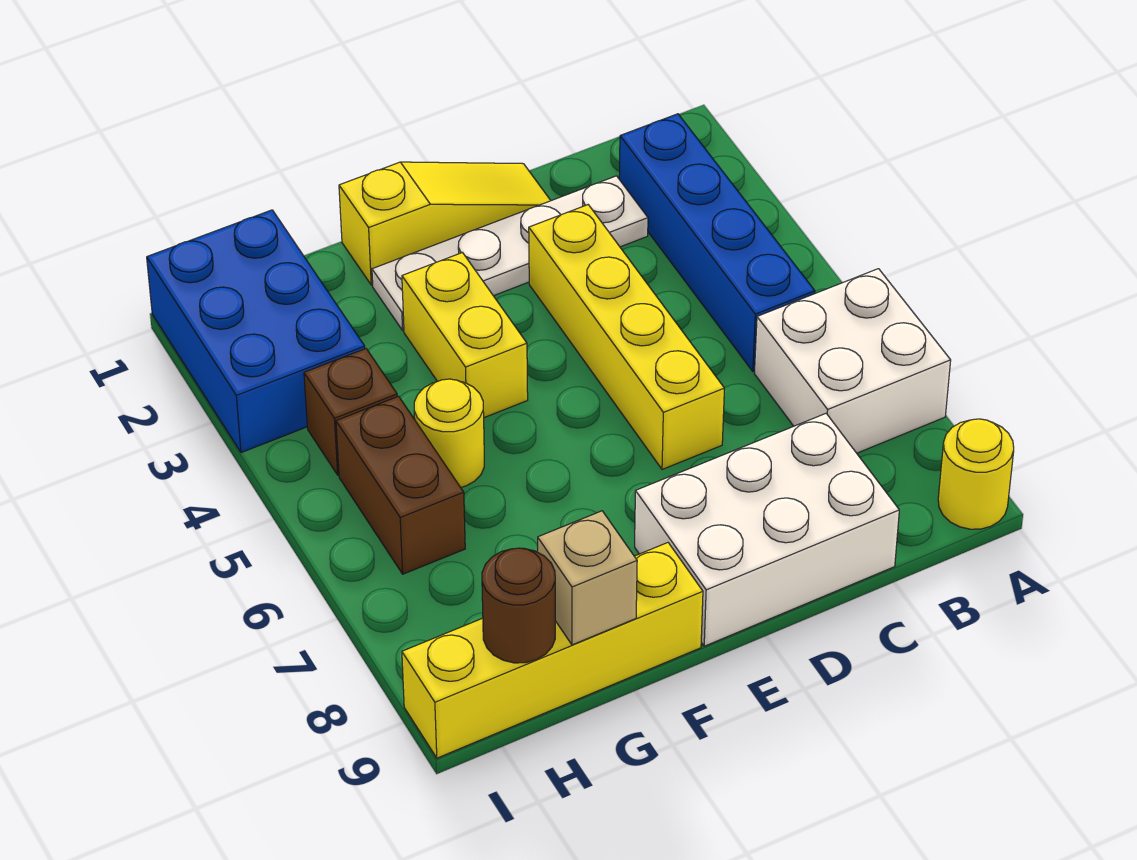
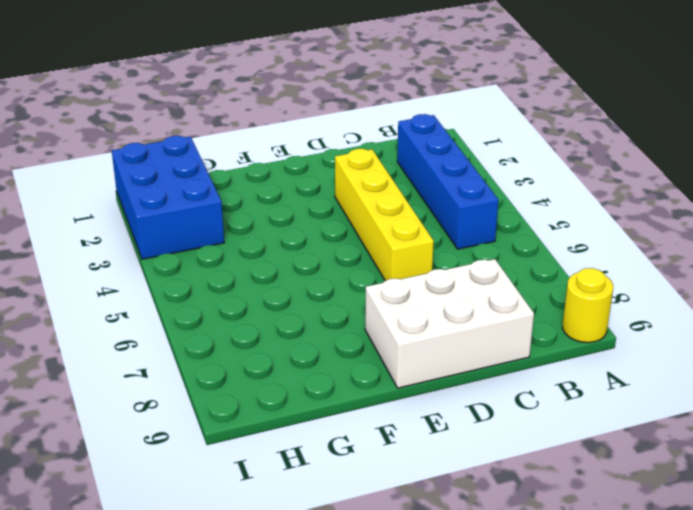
none -> white brick A6:B7 level 1
none -> white plate C2:F2 level 1
none -> yellow slope D1:F1 level 1 top F

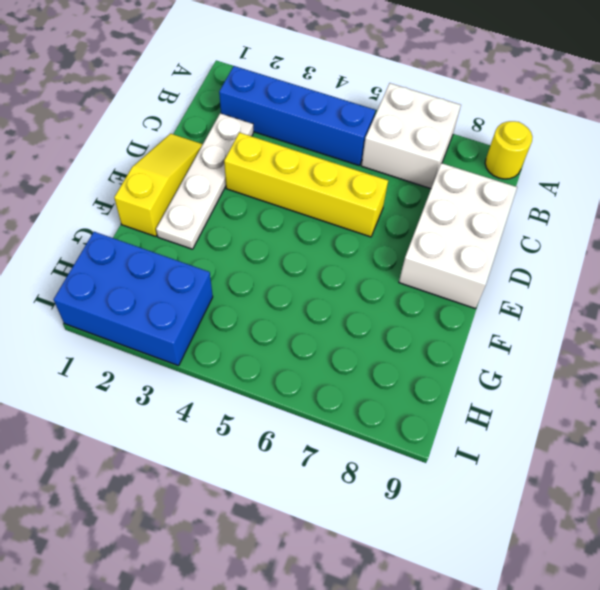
none -> yellow brick F3:F4 level 1
none -> yellow brick F9:I9 level 1
none -> yellow round brick G5 level 1

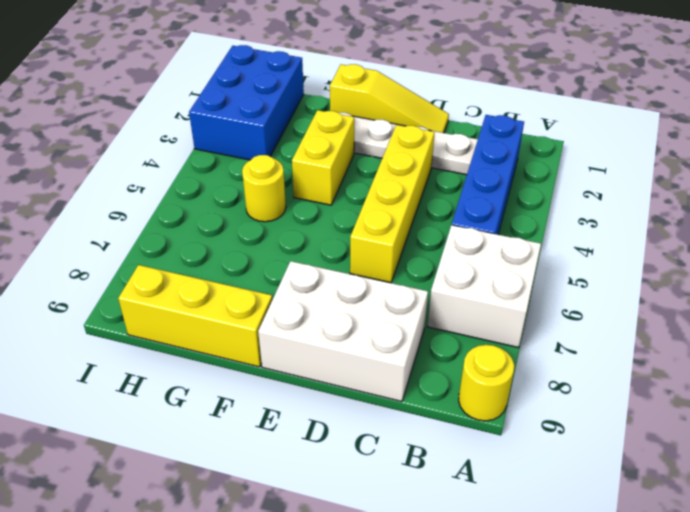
yellow brick F9:H9 level 1 -> yellow brick F9:I9 level 1
none -> brown brick H4 level 1
none -> brown brick H5:H6 level 1
none -> tan brick G9 level 2

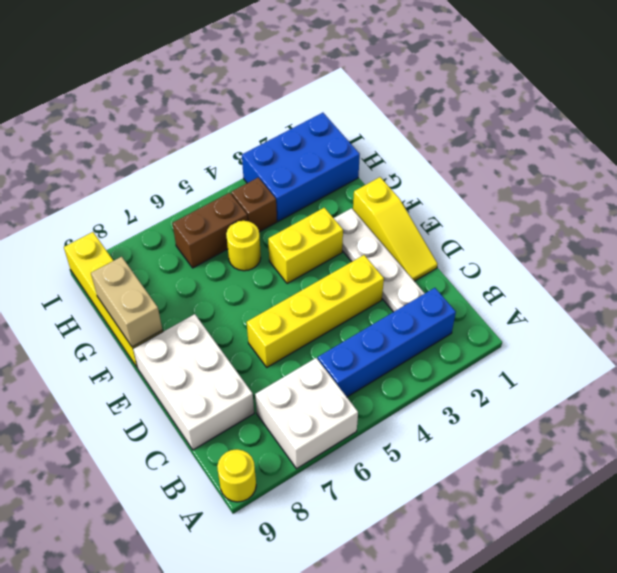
tan brick F9:G9 level 2 -> tan brick G9 level 2
none -> brown round brick H9 level 2

